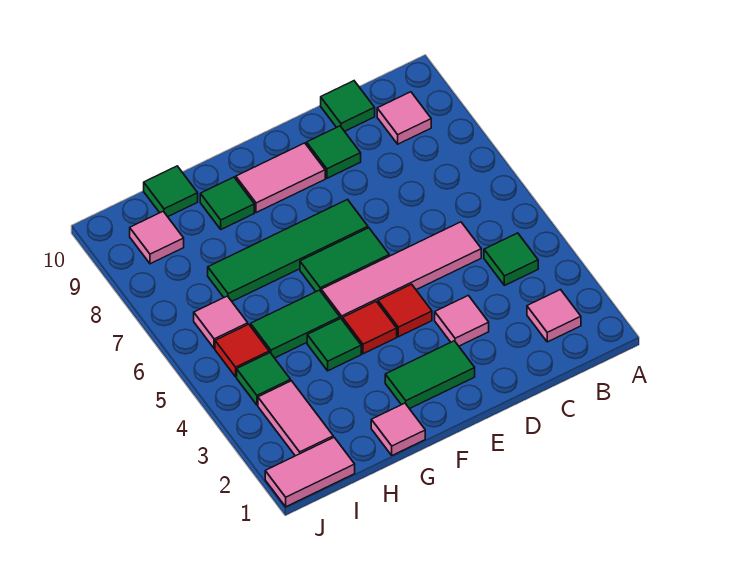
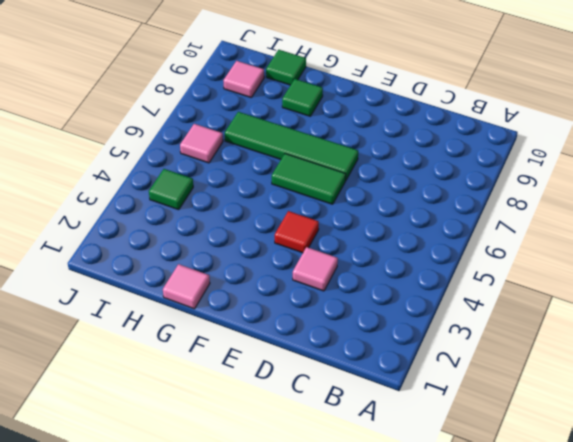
none -> pink tile B2 level 1
none -> green tile B4 level 1
none -> pink tile B9 level 1

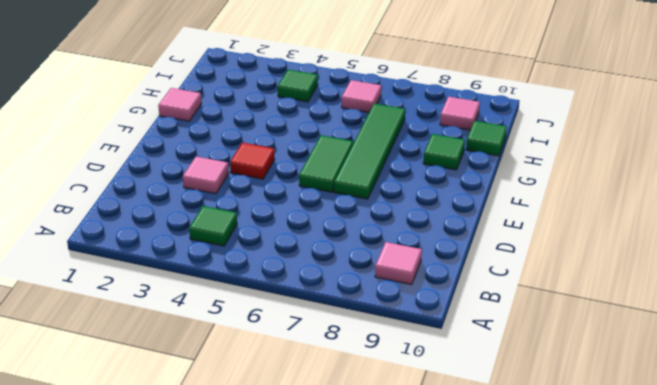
none -> pink tile B2 level 1
none -> pink tile C5:F5 level 1
none -> green tile C10 level 1

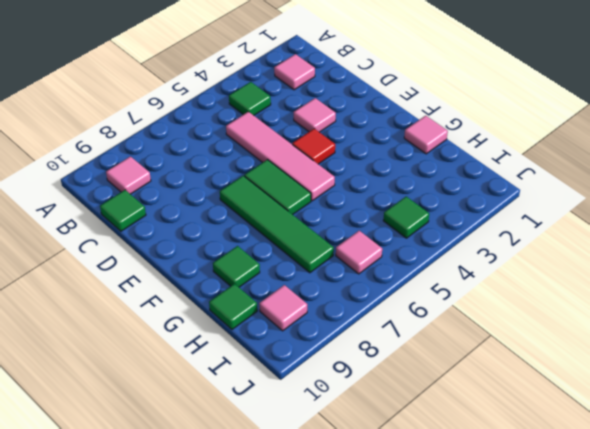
none -> green tile D9 level 1
none -> green tile E2:F2 level 1
none -> pink tile E9:F9 level 1

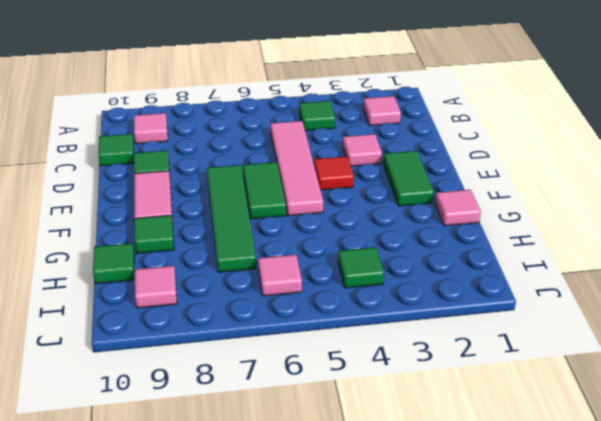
none -> red tile F4 level 1
none -> green tile G4 level 1
none -> green tile G5:H5 level 1

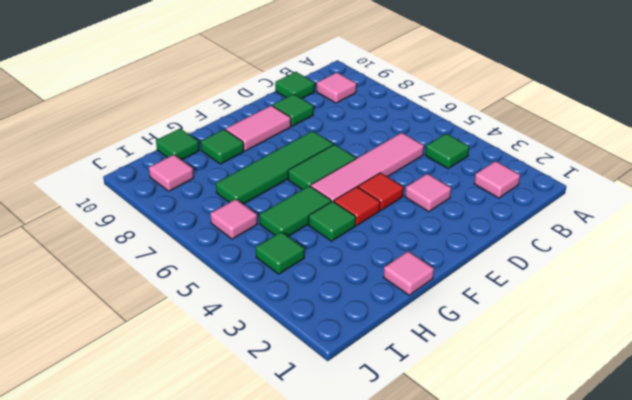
none -> green tile E2:F2 level 1
none -> pink tile I1:J1 level 1
none -> pink tile I2:I3 level 1

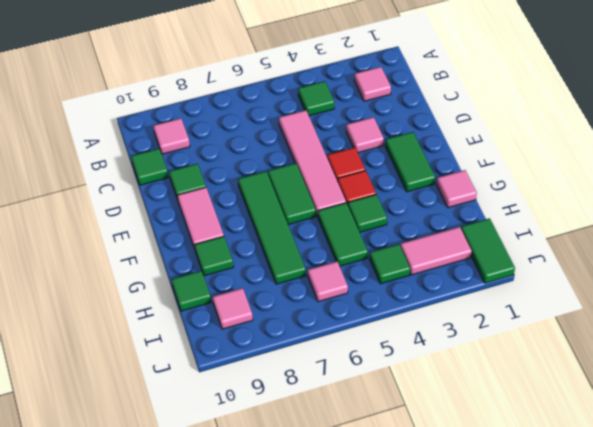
green tile I1:J1 level 1 -> pink tile I1:J1 level 1
none -> red tile I5 level 1

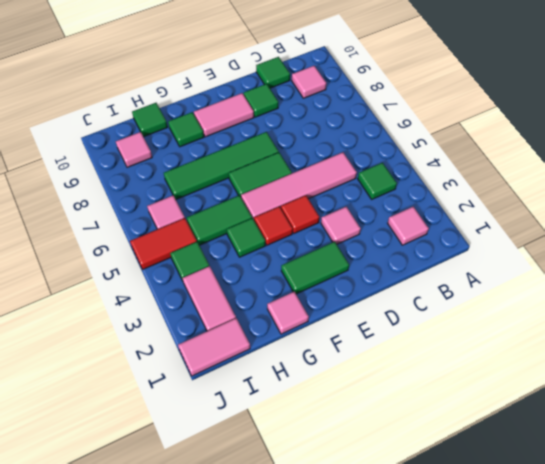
red tile I5:J5 level 1 -> red tile I5 level 1

